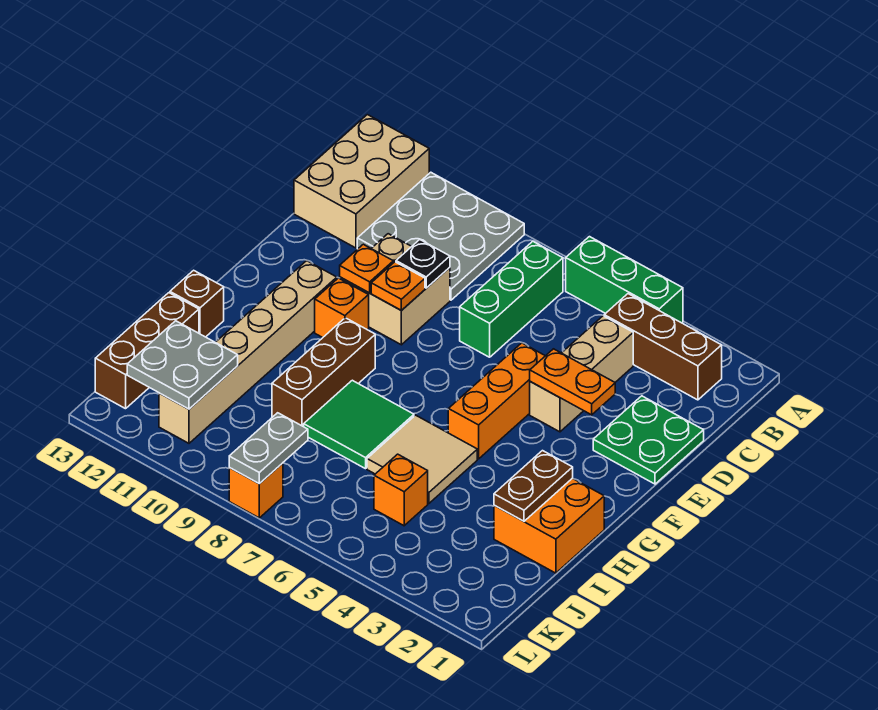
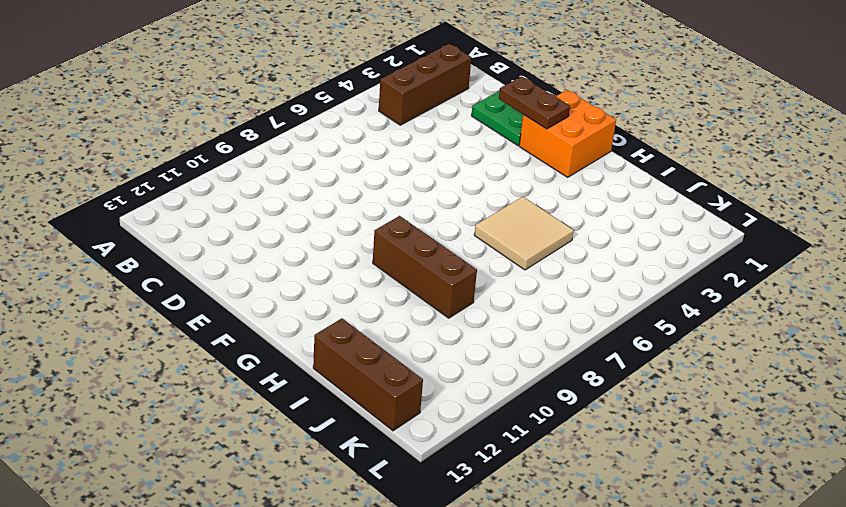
brown plate E2:F2 level 2 -> brown plate H2:I2 level 2
orange brick F1:G2 level 1 -> orange brick H1:I2 level 1
none -> green brick A4:A6 level 1
none -> grey plate A9:C11 level 1
none -> tan brick A12:C13 level 1

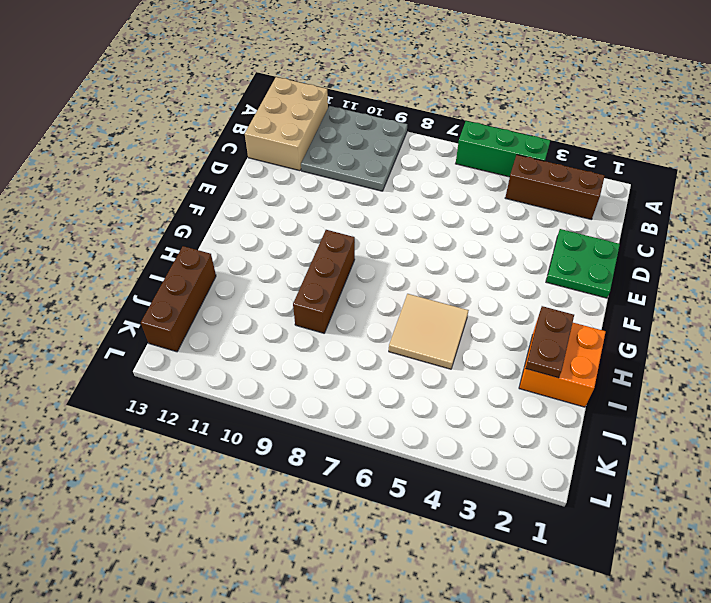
none -> green brick B7:D7 level 1
none -> tan brick C4:E4 level 1
none -> tan brick D9:E10 level 1

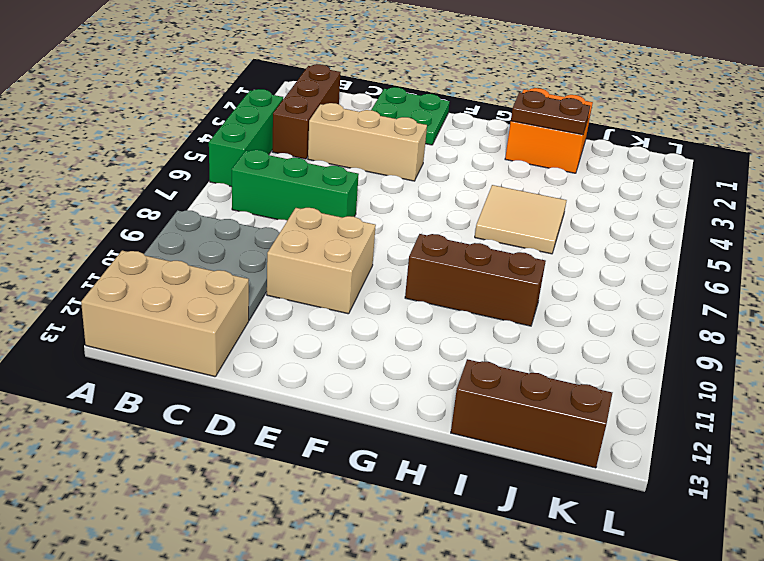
none -> orange brick E5:G5 level 1
none -> orange brick F10 level 1
none -> tan brick F11:K11 level 1

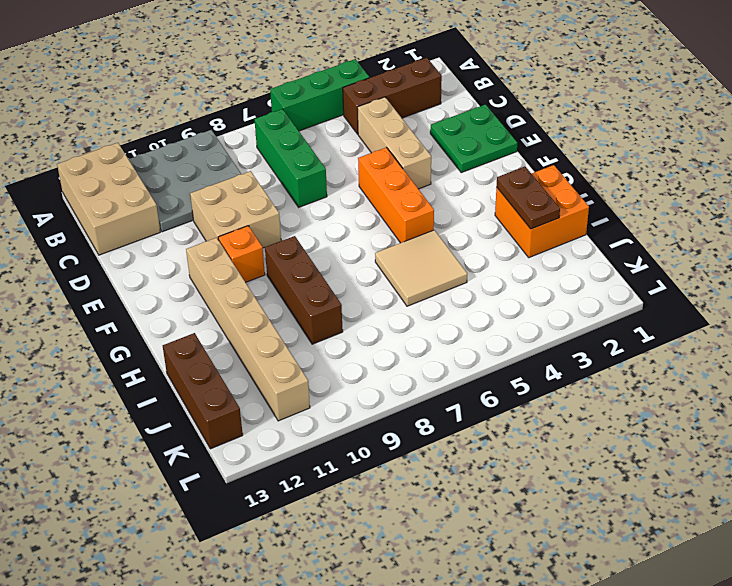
none -> green tile H7:I8 level 1
none -> brown brick H13 level 1
none -> orange brick J5 level 1

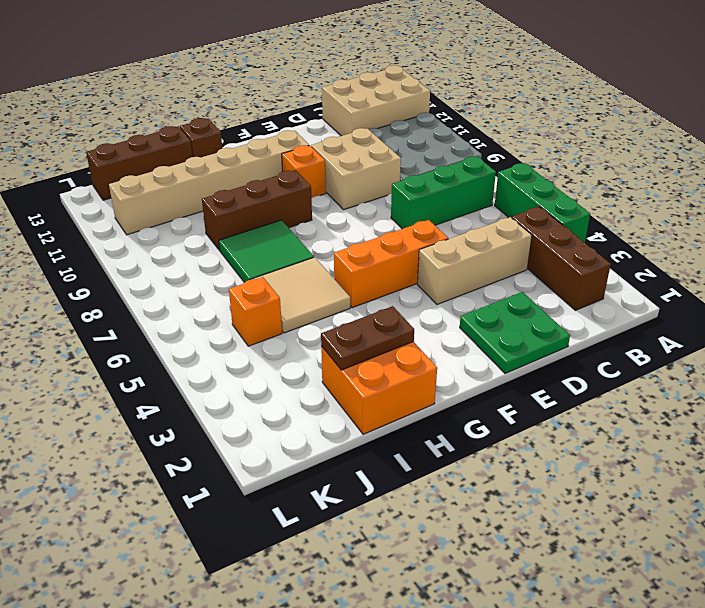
none -> orange brick L8 level 1
none -> black plate D9 level 2
none -> orange plate E3:E4 level 2

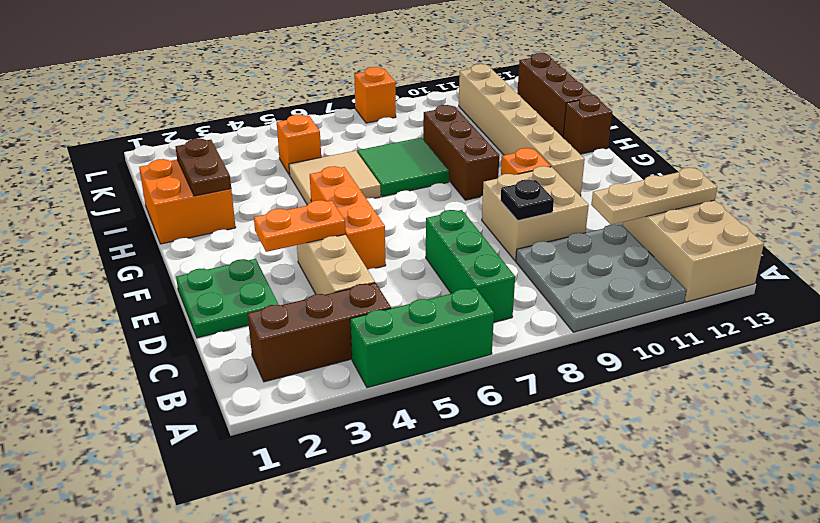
tan plate C11:C13 level 2 -> none
none -> orange plate E9 level 2
none -> orange plate E10 level 2
none -> grey plate J11:K12 level 2

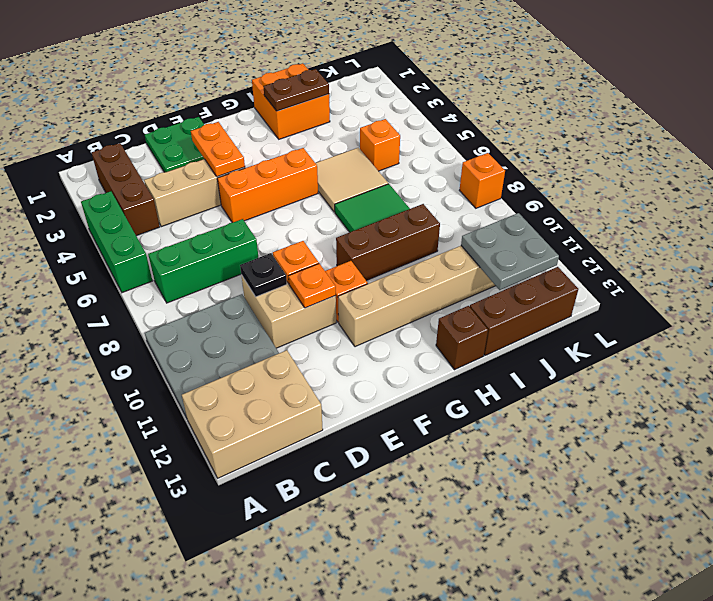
none -> grey plate K8:L8 level 2

